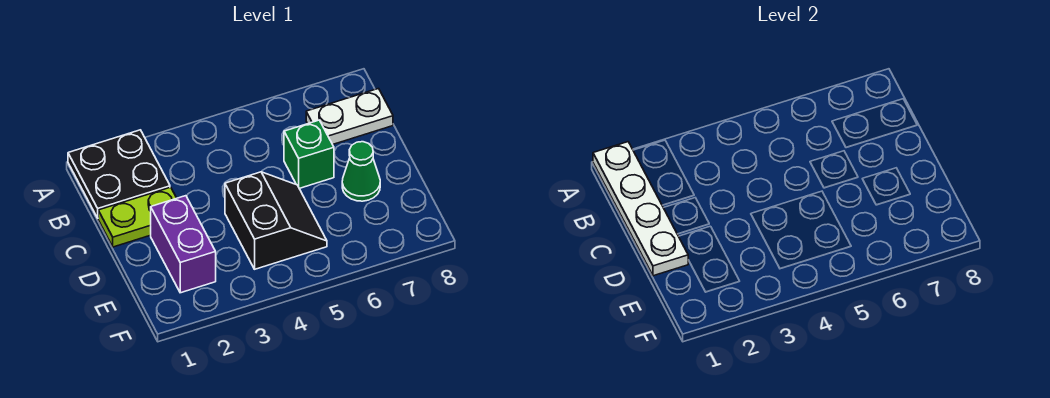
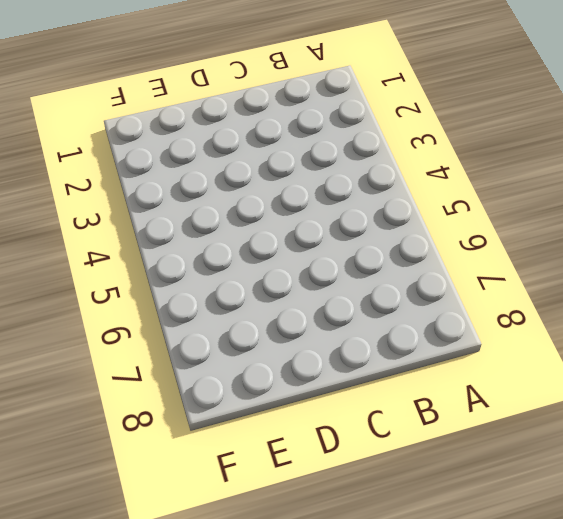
none -> black plate A1:B2 level 1
none -> white plate B7:B8 level 1

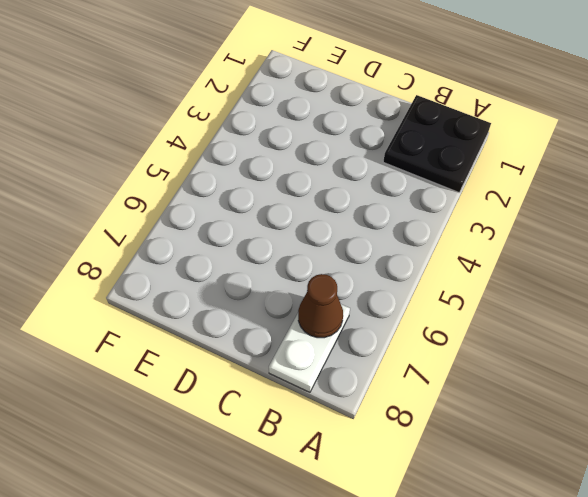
brown cone B7 level 2 -> none
none -> lime plate C1:C2 level 1
none -> green brick C6 level 1

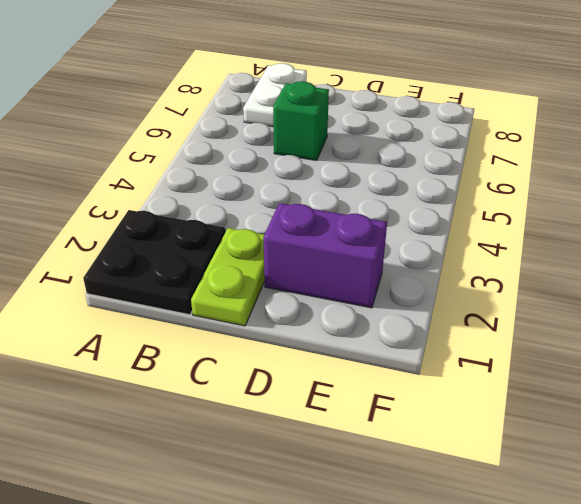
none -> black slope D4:E5 level 1 top 4
none -> green cone D7 level 1

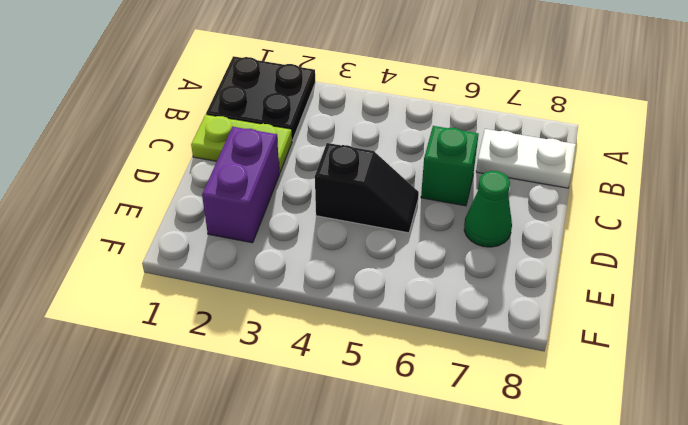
black slope D4:D5 level 1 top 4 -> black slope D4:E5 level 1 top 4
none -> white plate A1:D1 level 2

